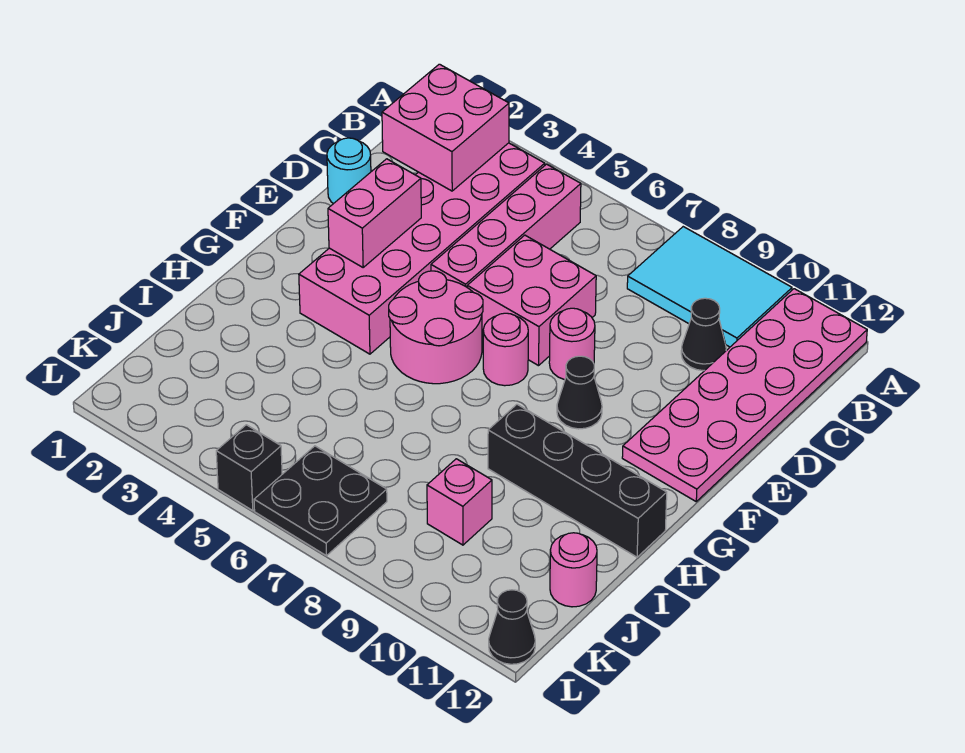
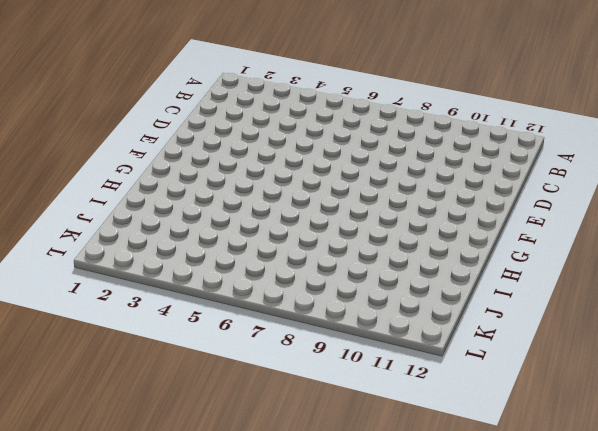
none -> cyan tile A8:B10 level 1
none -> pink plate A11:F12 level 1
none -> pink brick B3:G4 level 1

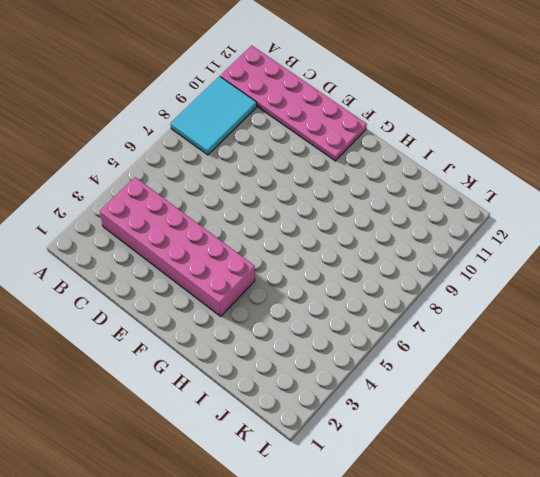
none -> pink brick B5:E5 level 1
none -> black cone C10 level 1
none -> cyan round brick D1 level 1

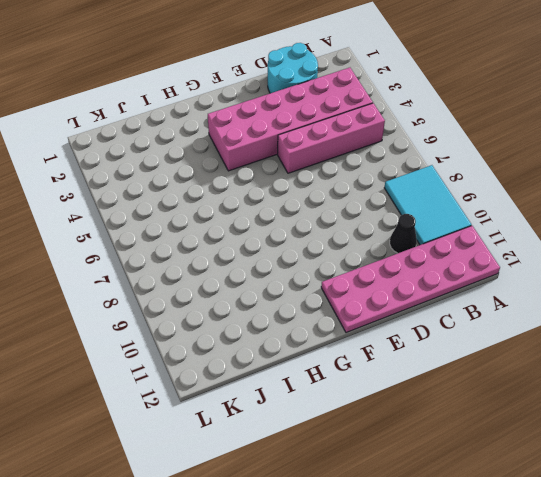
cyan round brick C1:D2 level 1 -> cyan round brick D1 level 1
none -> pink brick D6:E7 level 1
none -> pink round brick E8 level 1
none -> pink round brick F5:G6 level 1

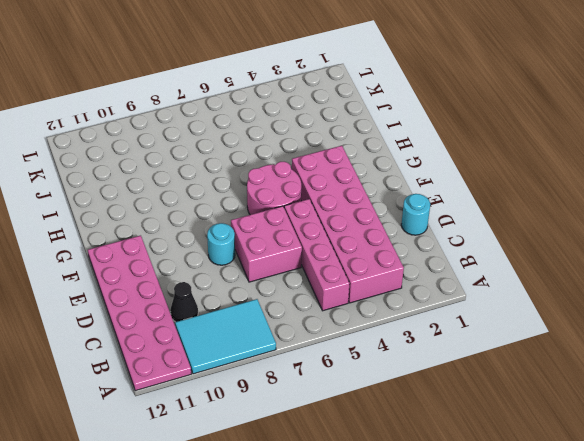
cyan round brick E8 level 1 -> pink round brick E8 level 1
none -> pink round brick F7 level 1
none -> black cone F9 level 1
none -> black brick H9:H12 level 1

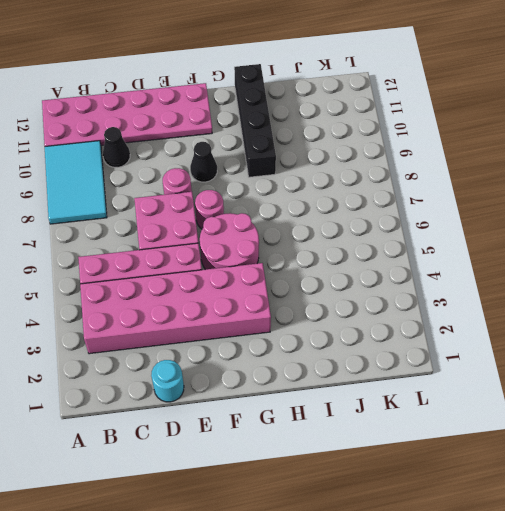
none -> pink brick J9 level 1
none -> pink round brick J12 level 1
none -> black plate K6:L7 level 1

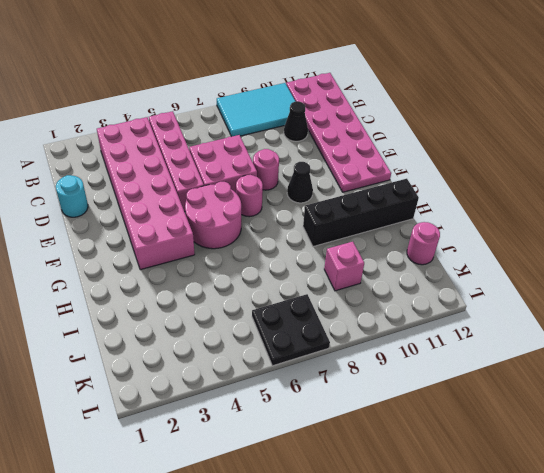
none -> black brick L5 level 1
none -> black cone L12 level 1
none -> pink brick B2:C3 level 2

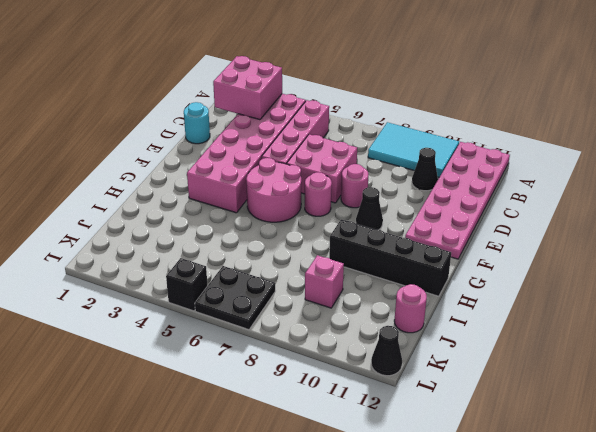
none -> pink brick E3:F3 level 2

